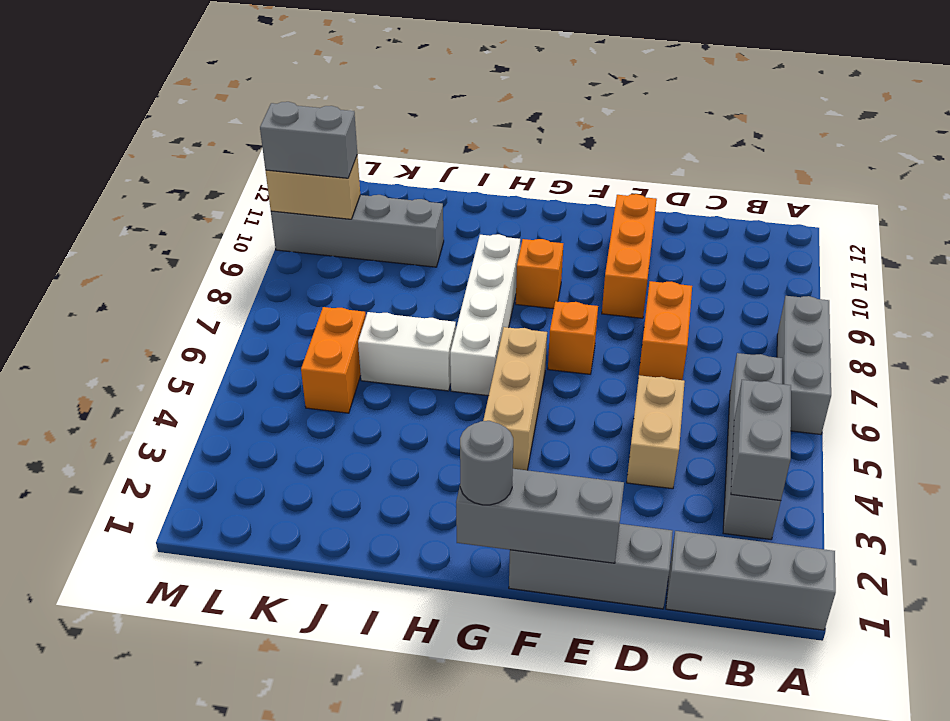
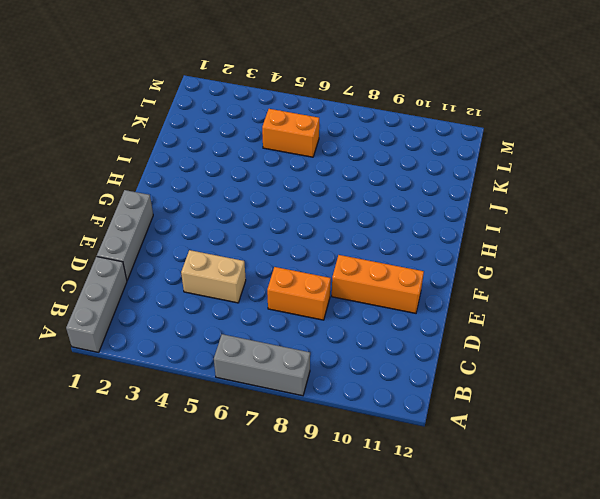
none -> grey brick B3:B6 level 1
none -> orange brick F7 level 1
none -> tan brick G4:G6 level 1

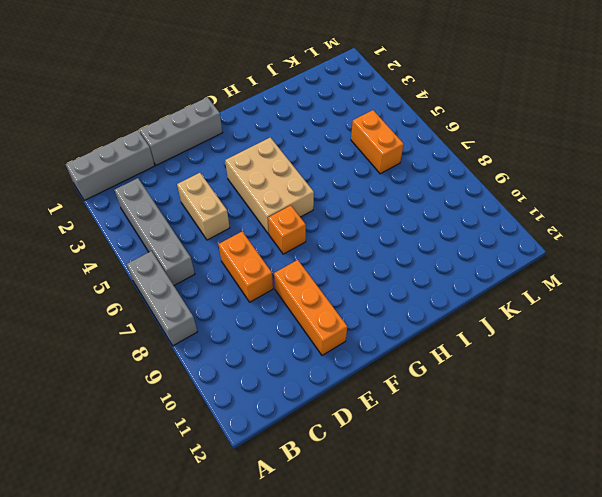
tan brick F4:G6 level 1 -> tan brick G4:G6 level 1
none -> orange brick G9 level 1
none -> white brick H6:H9 level 1
none -> white brick I6:J6 level 1

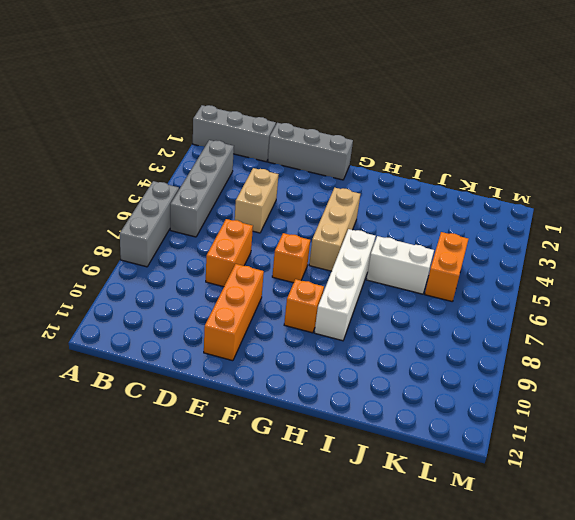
none -> grey brick J10:M10 level 1
none -> grey brick B3:B4 level 2
none -> grey brick E1:G1 level 2

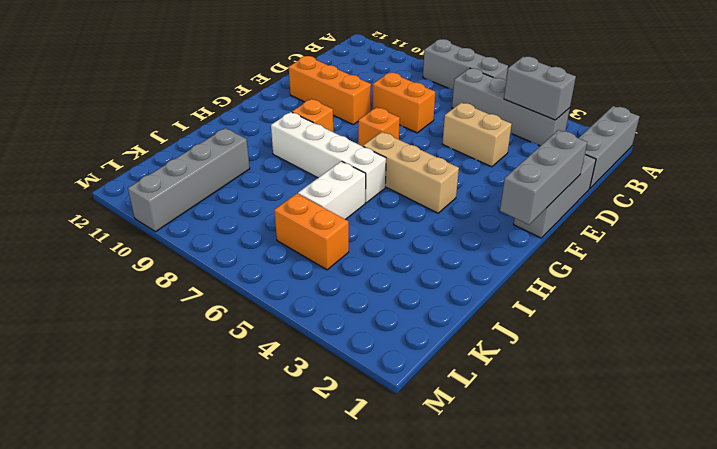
none -> tan brick L10:M10 level 2
none -> grey round brick G1 level 3
none -> grey brick L10:M10 level 3

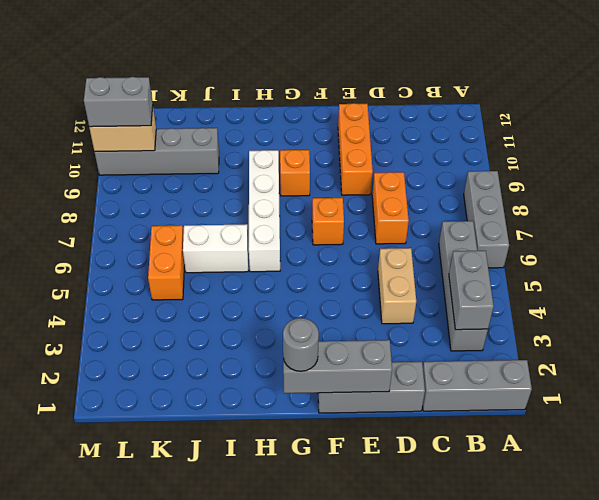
none -> tan brick G4:G6 level 1

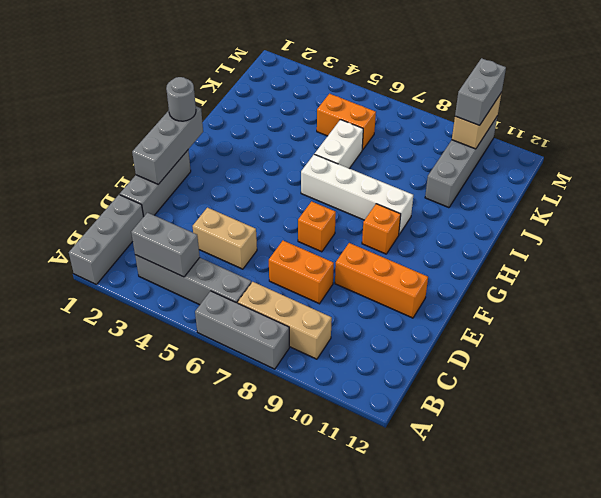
tan brick B7:B9 level 1 -> tan brick G4:G6 level 1

